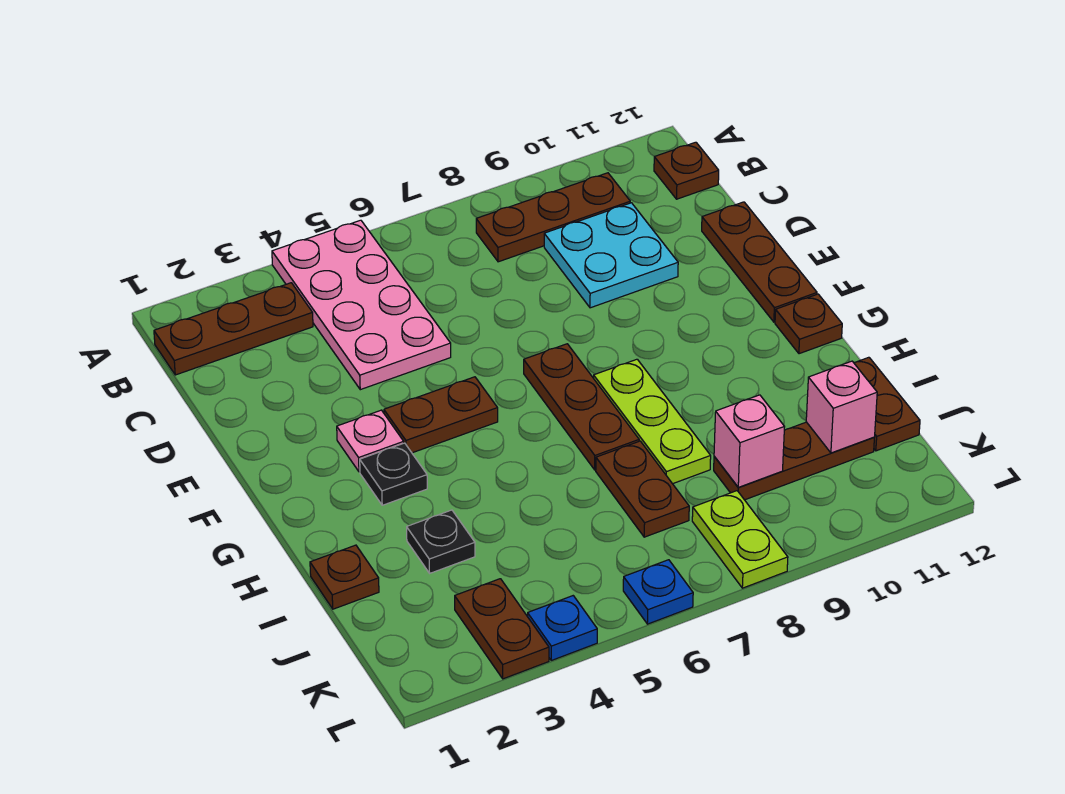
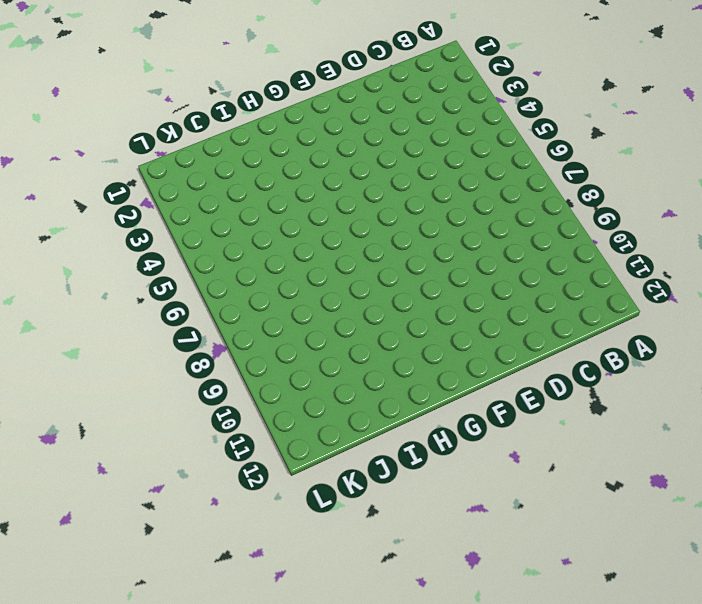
none -> pink plate A4:D5 level 1
none -> brown plate B1:B3 level 1
none -> brown plate B8:B10 level 1

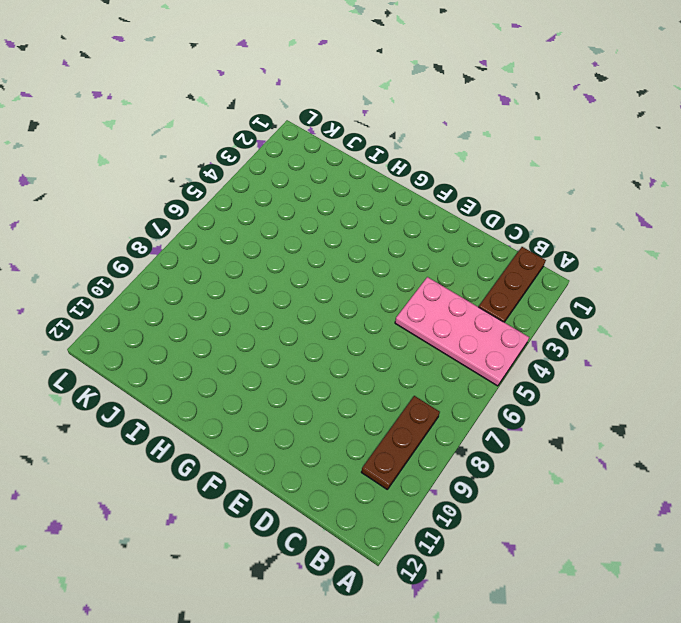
none -> brown plate B12 level 1
none -> cyan plate C9:D10 level 1
none -> brown plate D12:F12 level 1

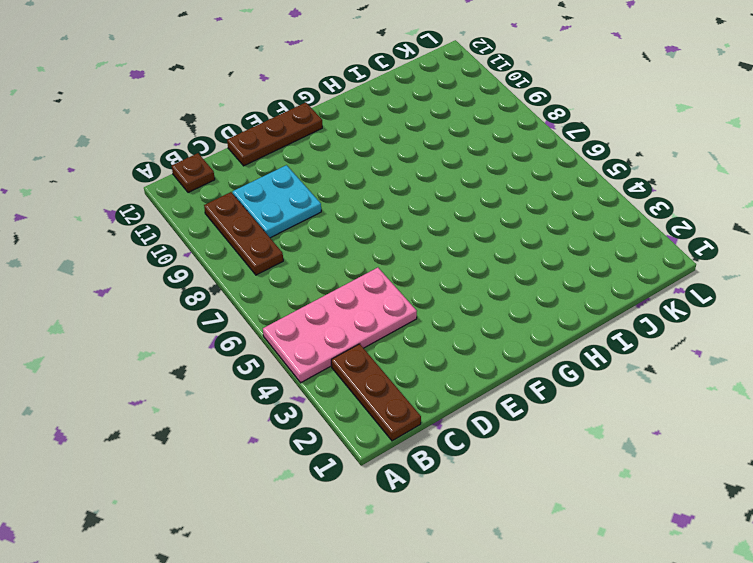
none -> pink plate F3 level 1
none -> brown plate F4:F5 level 1
none -> brown plate F7:H7 level 1

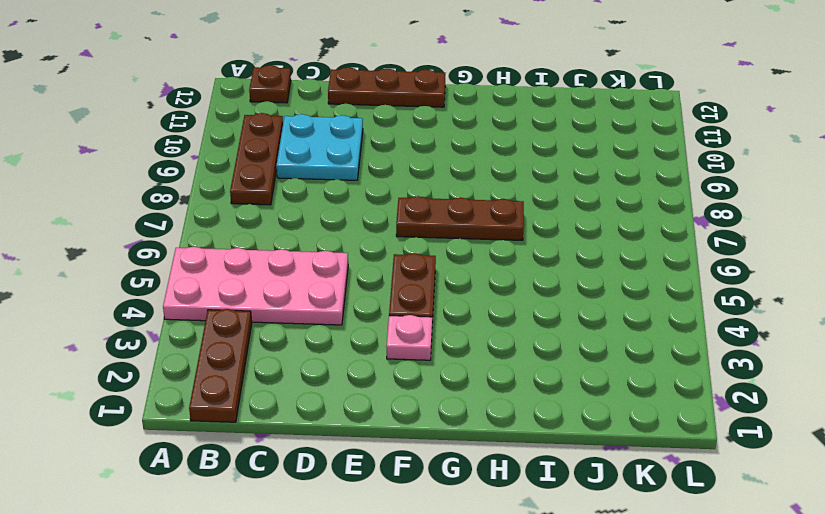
none -> black plate G3 level 1
none -> lime plate G8:I8 level 1
none -> brown plate G12 level 1

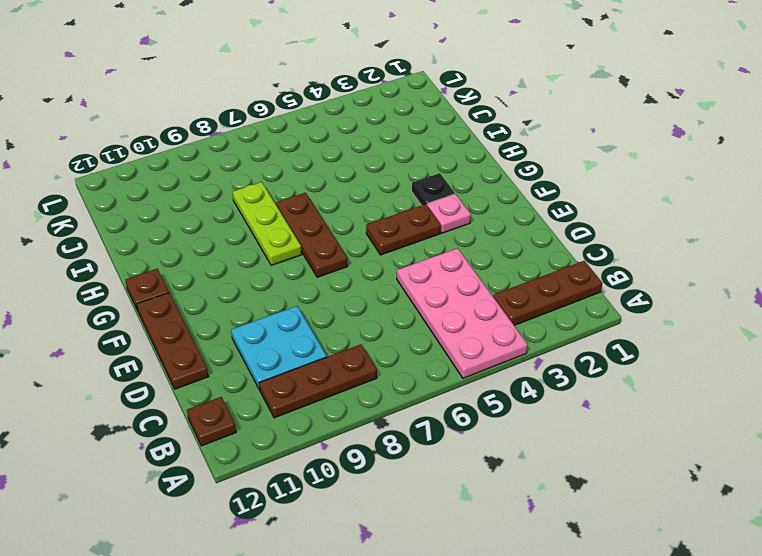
none -> brown plate I1 level 1
none -> black plate I3 level 1
none -> brown plate I7:J7 level 1

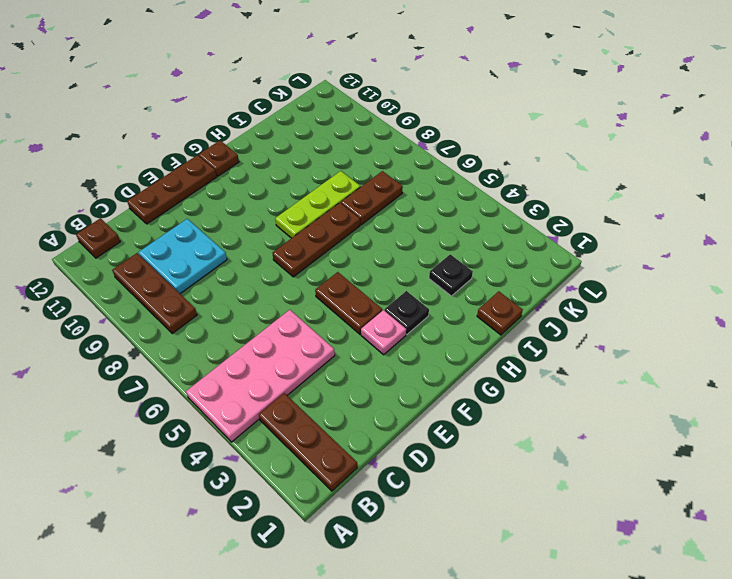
none -> brown plate I12:J12 level 1
none -> brown plate J9:J11 level 1
none -> brown plate K3:L3 level 1

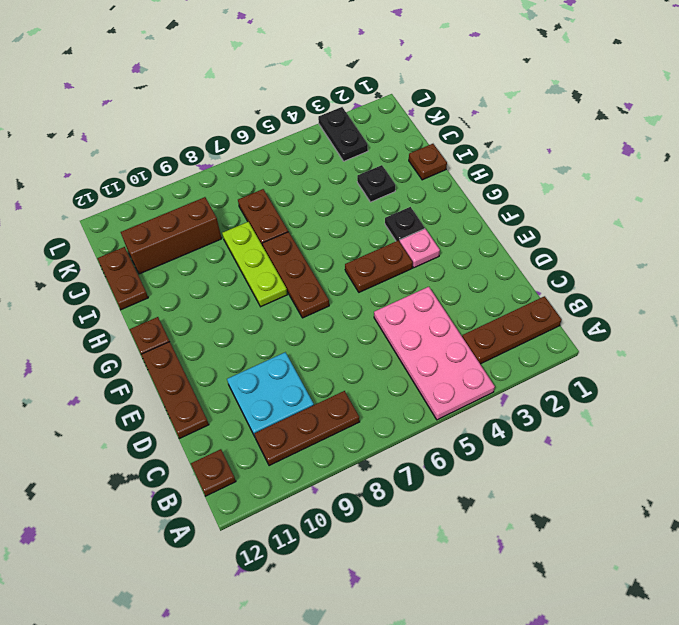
brown brick J9:J11 level 1 -> brown plate J9:J11 level 1
black plate K3:L3 level 1 -> brown plate K3:L3 level 1
none -> lime plate K8:L8 level 1
none -> blue plate L4 level 1
none -> blue plate L6 level 1

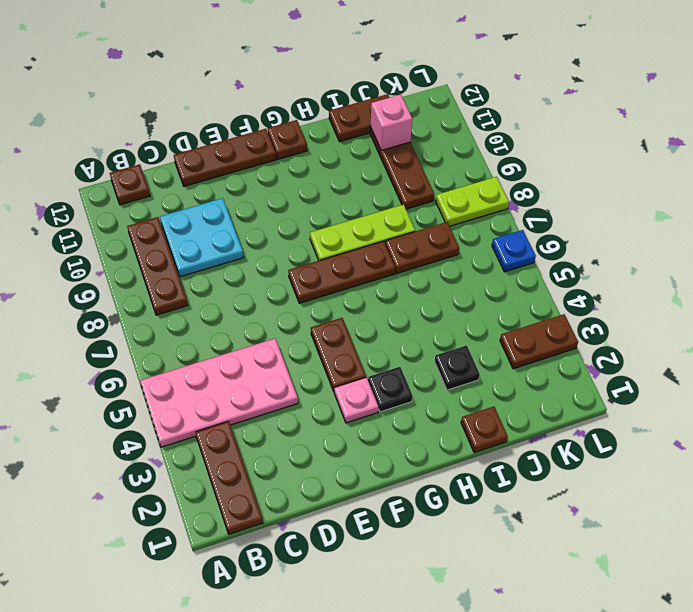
none -> blue plate L4 level 1
none -> pink brick J9 level 2

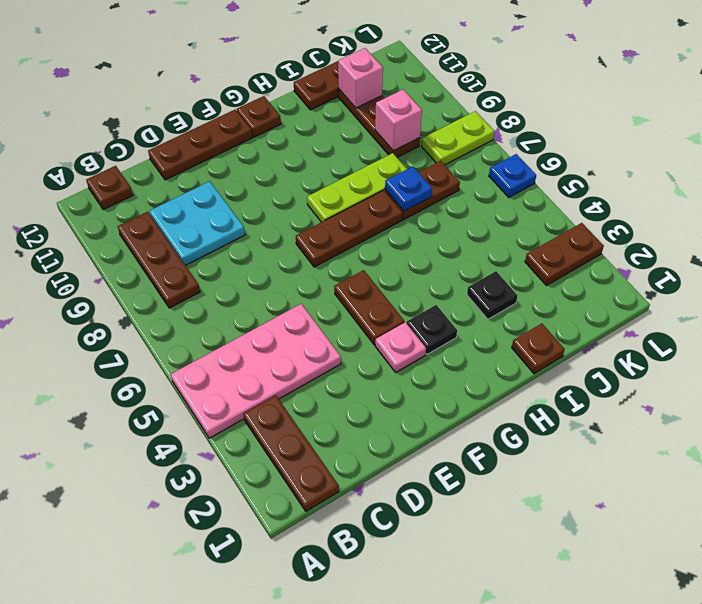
blue plate I7 level 2 -> blue plate L4 level 1

